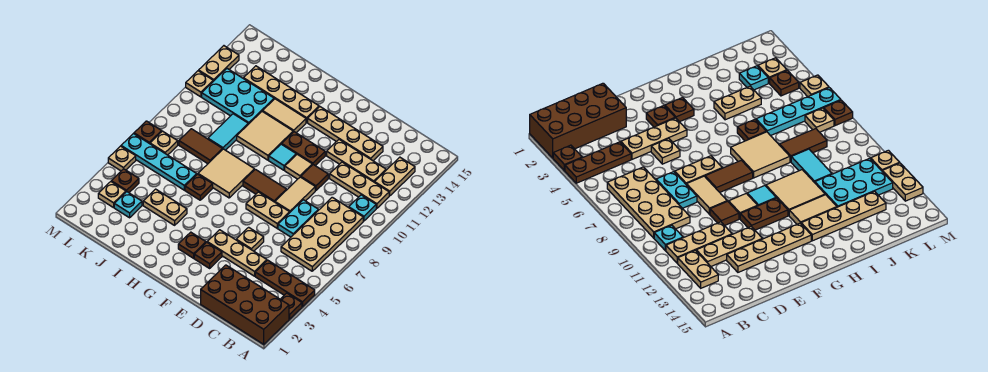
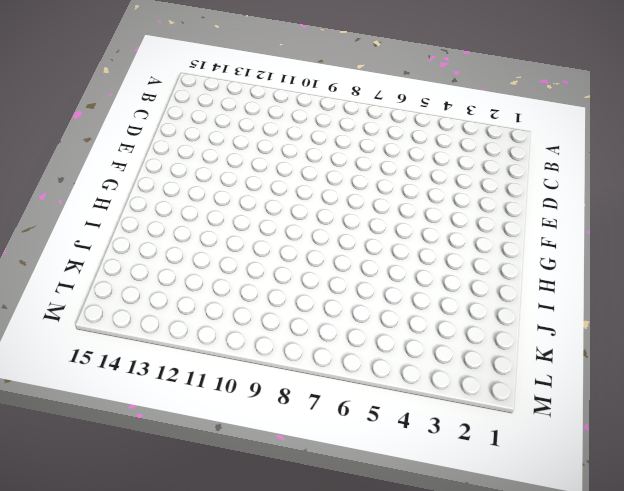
none -> brown brick A1:D2 level 1
none -> brown plate A3 level 1
none -> brown plate A4:C4 level 1
none -> tan plate B6:C9 level 1

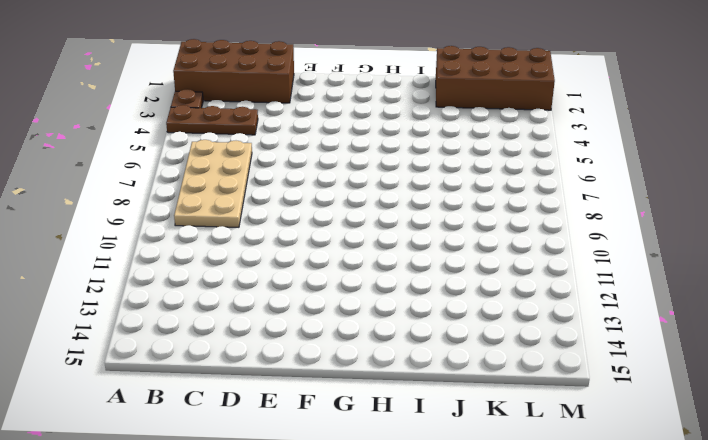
brown brick J1:M2 level 1 -> none
none -> cyan plate B10 level 1
none -> tan plate B11:D11 level 1
none -> tan plate B12:B13 level 1
none -> tan plate C12:E12 level 1

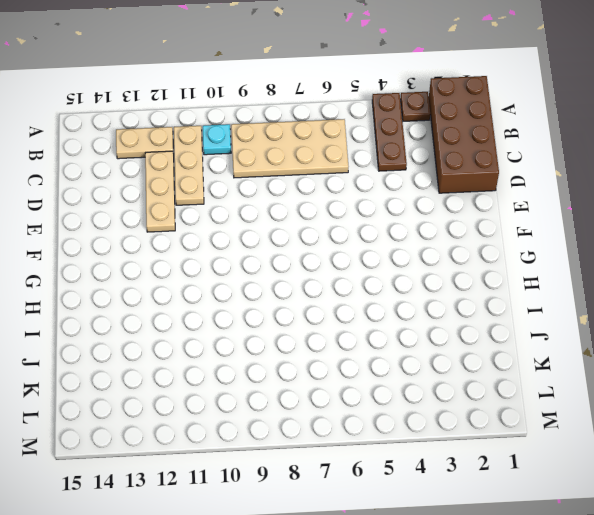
none -> tan plate D4:F4 level 1
none -> cyan plate D7:D8 level 1
none -> tan plate D13:G13 level 1
none -> tan plate E5 level 1

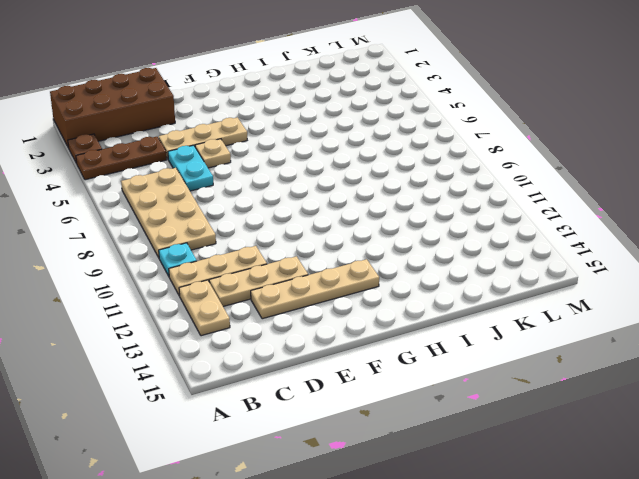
cyan plate D5:D6 level 1 -> cyan plate D7:D8 level 1
none -> tan plate E7:F7 level 1
none -> tan tile E8:E9 level 1
none -> brown tile E10 level 1
none -> brown plate F3 level 1

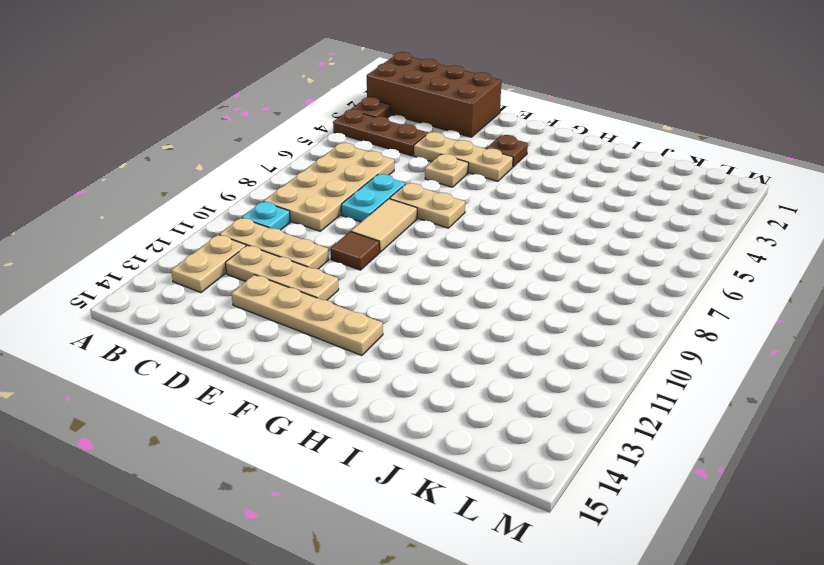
none -> brown tile F8:G8 level 1
none -> tan tile F10 level 1
none -> brown plate F11:G11 level 1
none -> brown plate G3 level 1

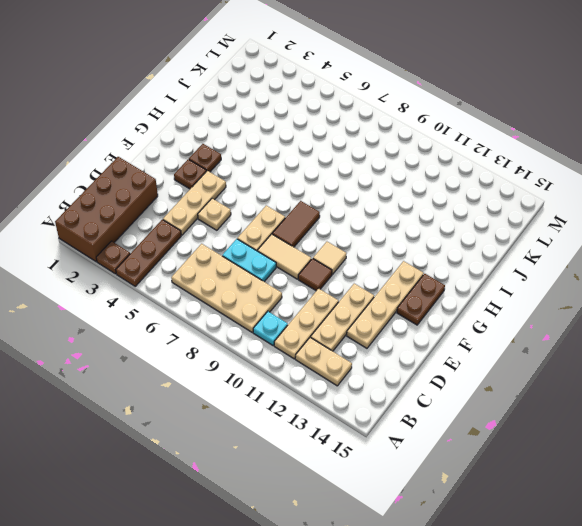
brown plate F14:G14 level 1 -> brown plate F11:G11 level 1
none -> cyan tile G10 level 1
none -> tan tile H7:I8 level 1
none -> tan tile H10:I11 level 1
none -> tan tile H12:I12 level 1

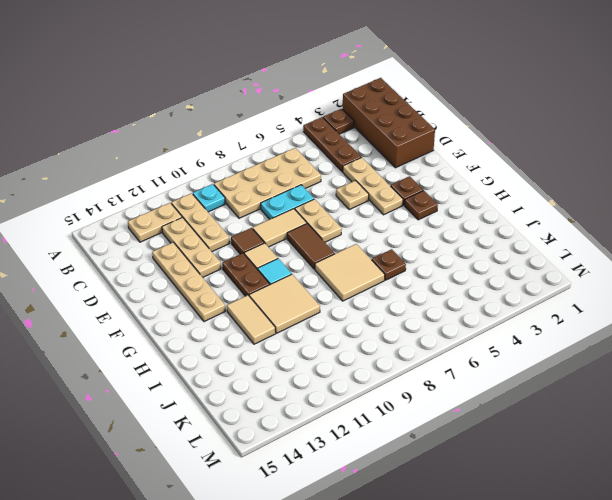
none -> tan plate H13:K13 level 1
none -> tan plate I4:J4 level 1
none -> cyan plate J6:M6 level 1
none -> brown tile J8:K8 level 1

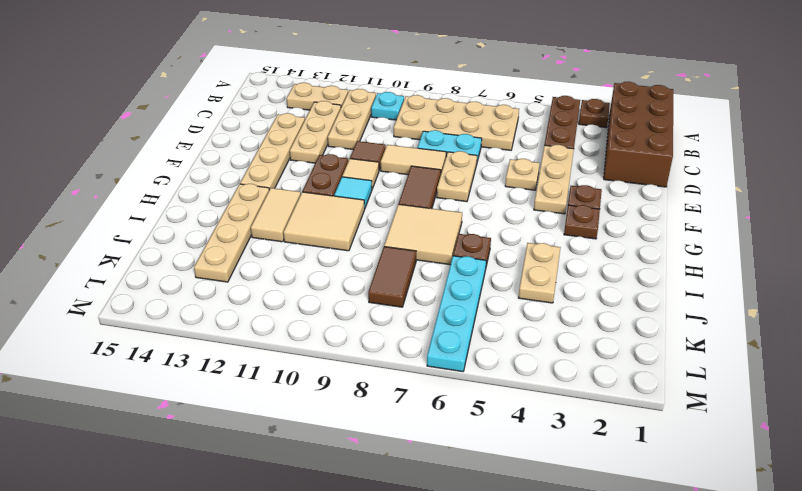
none -> cyan tile J9:J10 level 1
none -> cyan plate J11:L12 level 1
none -> cyan plate K3 level 1
none -> tan plate L3 level 1

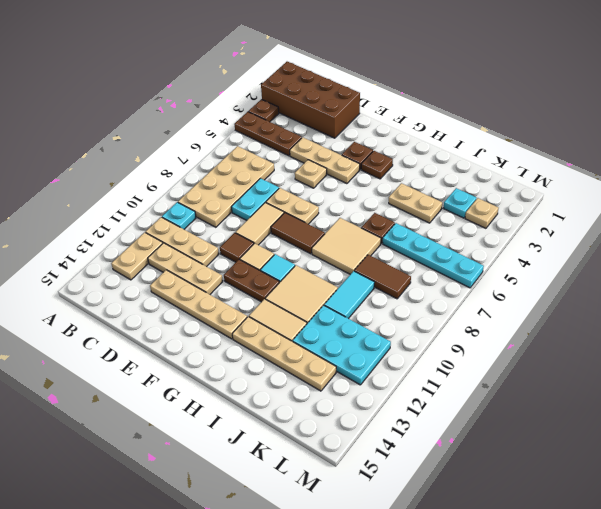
none -> brown plate L4 level 1
none -> tan plate L7 level 1
none -> tan plate M5 level 1
none -> brown plate M7 level 1

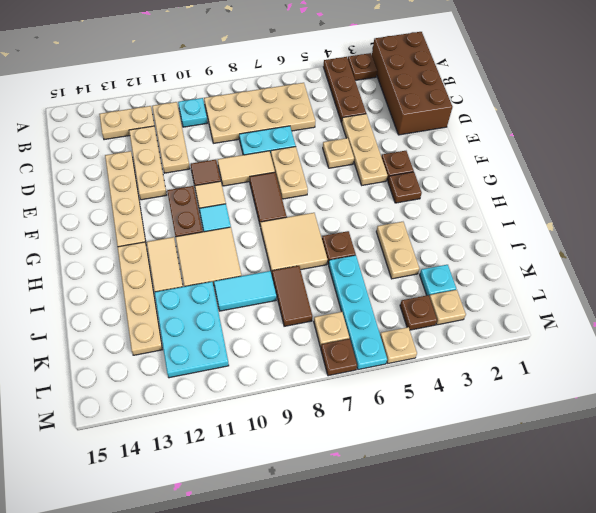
none -> tan plate M11 level 1
none -> tan plate M12:M13 level 1

